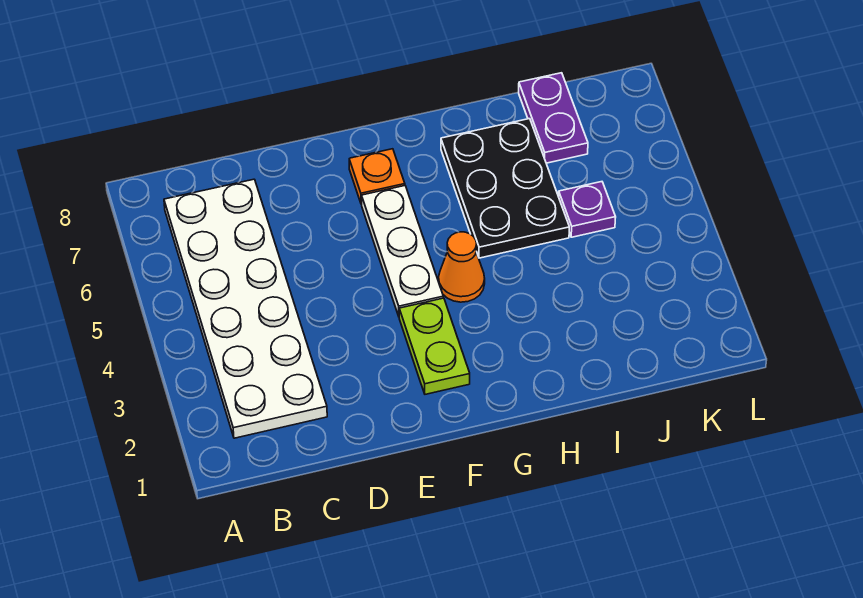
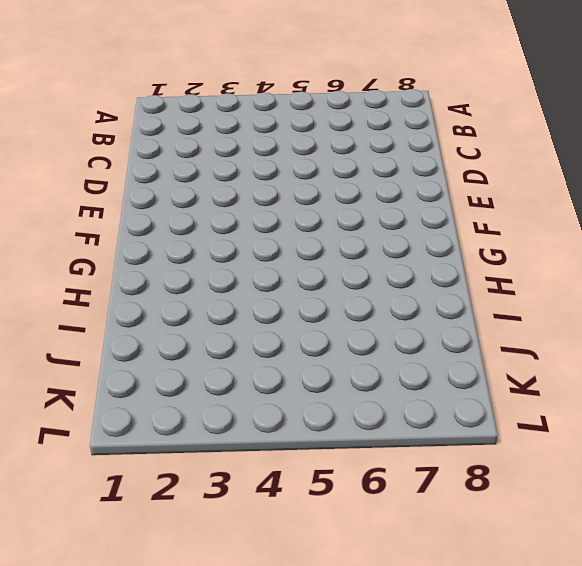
none -> white plate B2:C7 level 1
none -> lime plate F2:F3 level 1

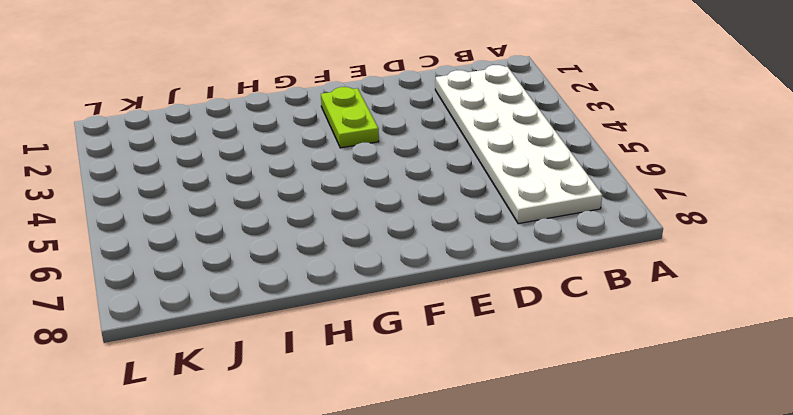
none -> white plate F4:F6 level 1
none -> orange plate F7 level 1

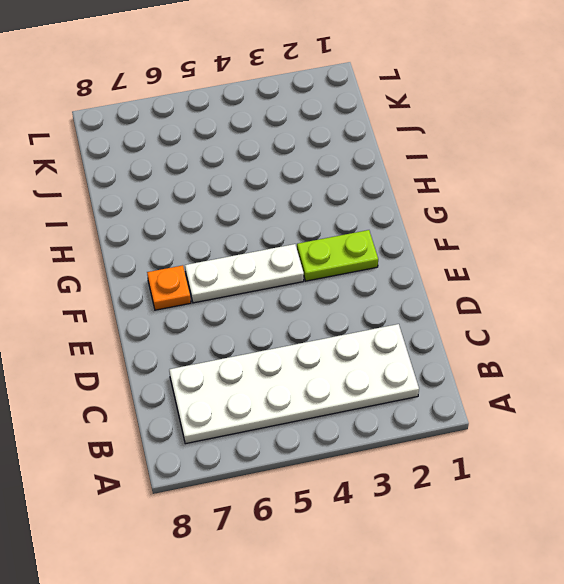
none -> orange cone G4 level 1
none -> black plate H5:I7 level 1

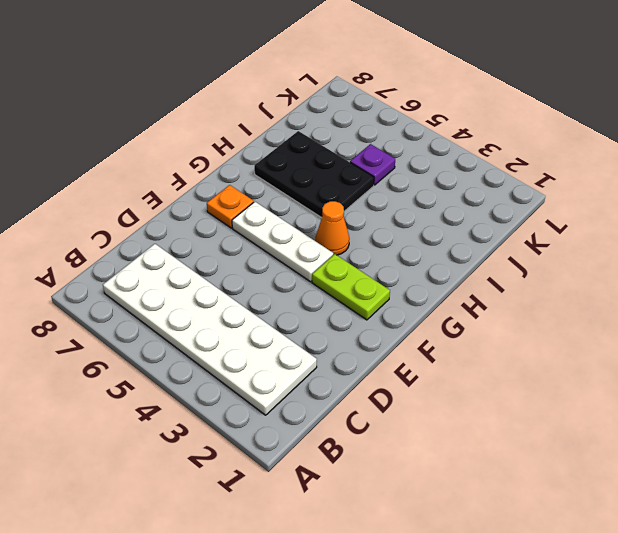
none -> purple plate J7:J8 level 1

